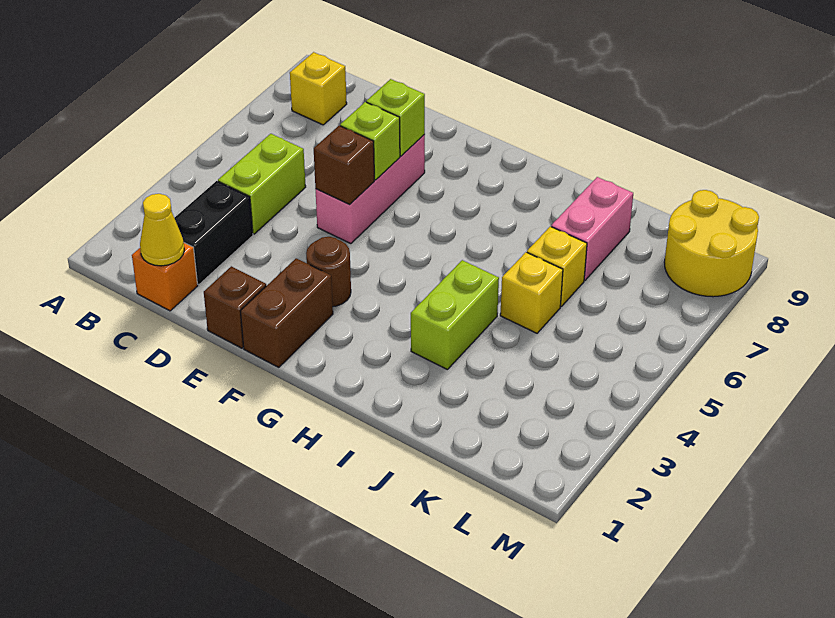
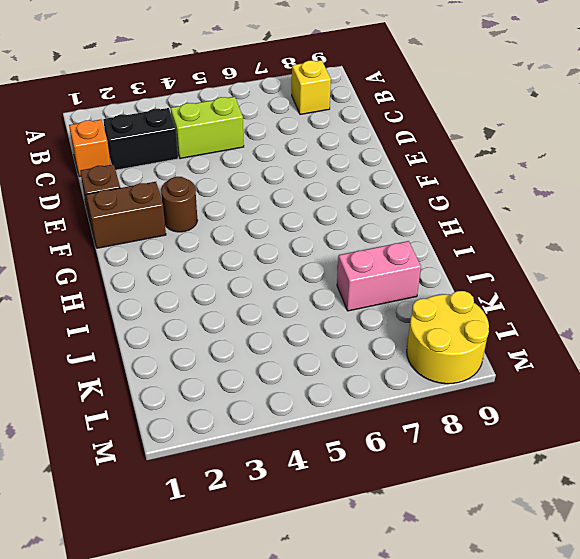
none -> pink brick E5:E7 level 1
none -> lime brick I3:I4 level 1
none -> yellow brick J5 level 1

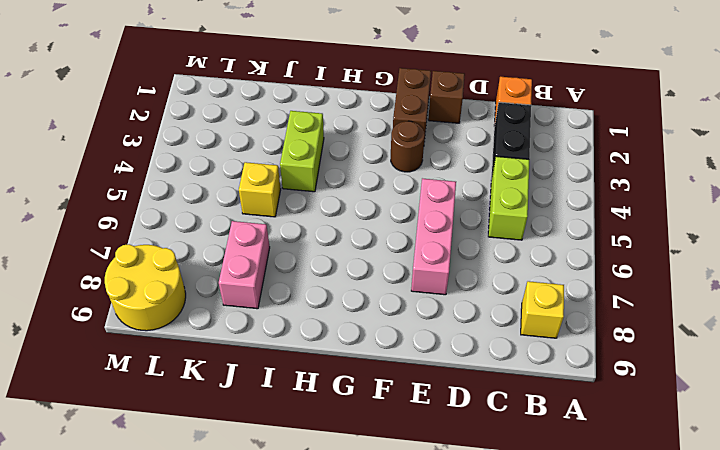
none -> yellow brick J6 level 1
none -> yellow cone C1 level 2
none -> brown brick E5 level 2

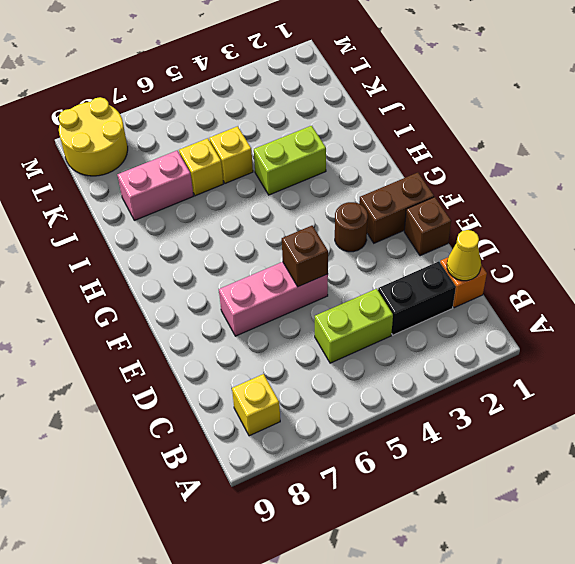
none -> lime brick E6 level 2
none -> lime brick E7 level 2

